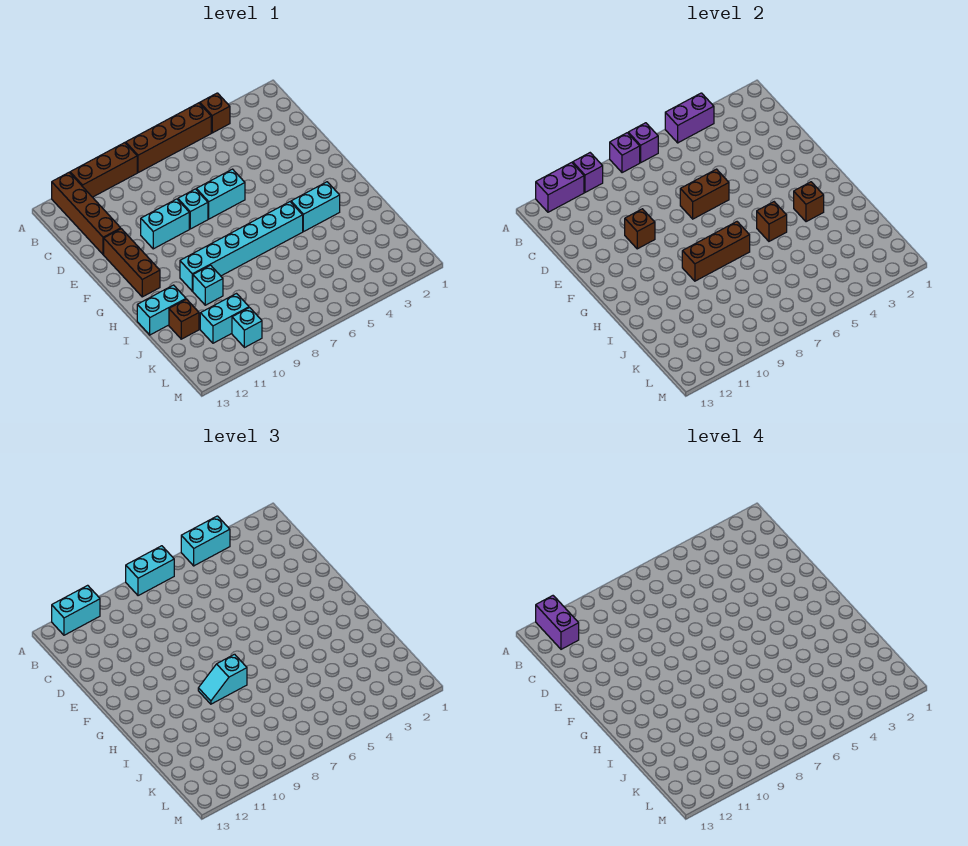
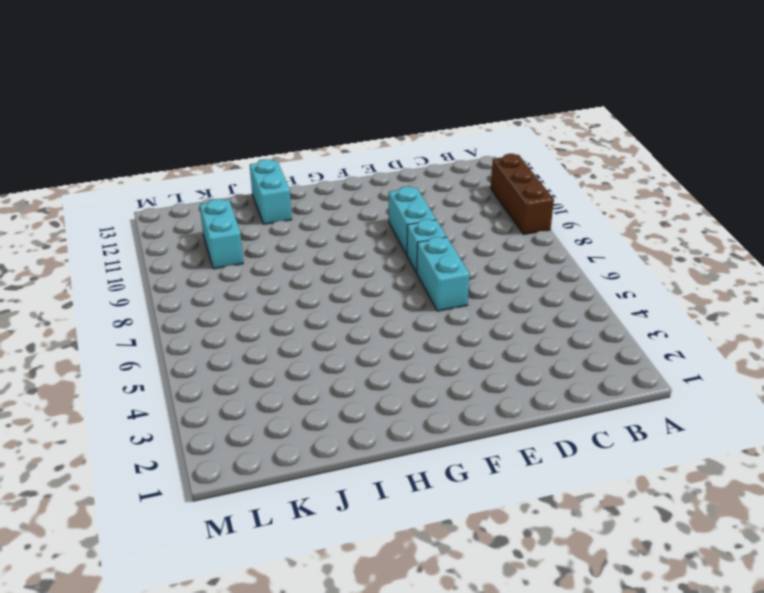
none -> brown brick A4 level 1
none -> brown brick A5:A8 level 1
none -> brown brick A12:D12 level 1
none -> brown brick E12:G12 level 1

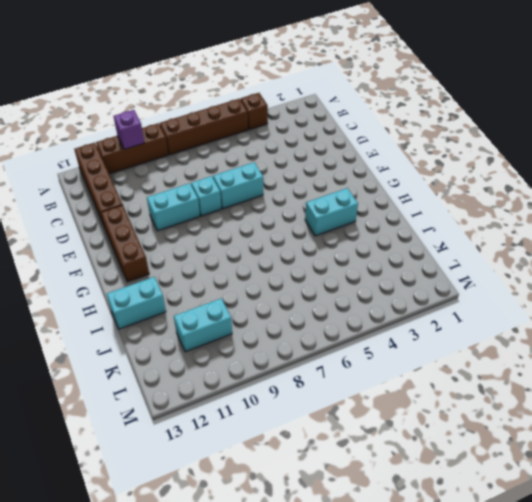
none -> cyan brick H5:H10 level 1
none -> cyan brick I10 level 1
none -> brown brick J12 level 1
none -> cyan brick L10 level 1

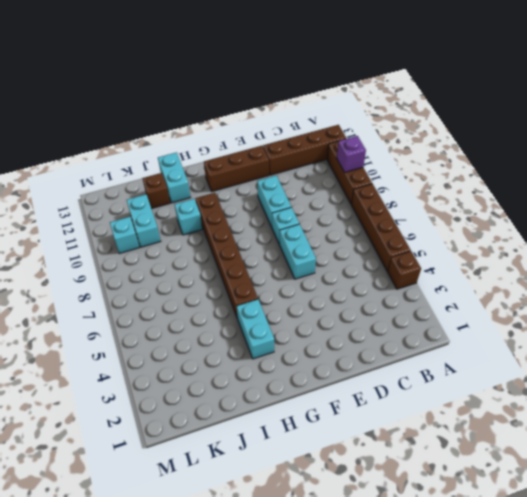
brown brick H5:H10 level 1 -> cyan brick H5:H10 level 1
none -> purple brick A4:A5 level 2
none -> purple brick A7 level 2
none -> purple brick A8 level 2
none -> purple brick A11:A12 level 2

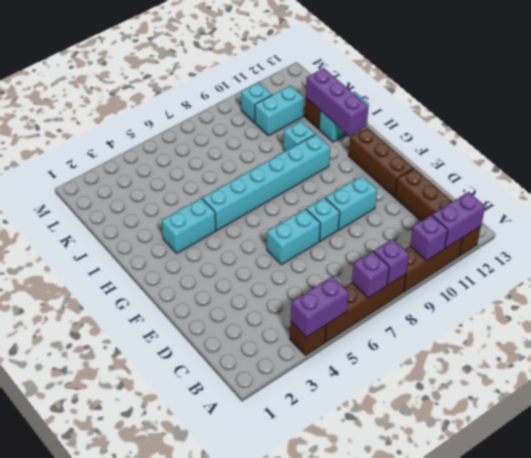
purple brick H12:J12 level 2 -> none
none -> brown brick E6:E7 level 2
none -> brown brick E10 level 2
none -> brown brick H3 level 2
none -> brown brick H5 level 2

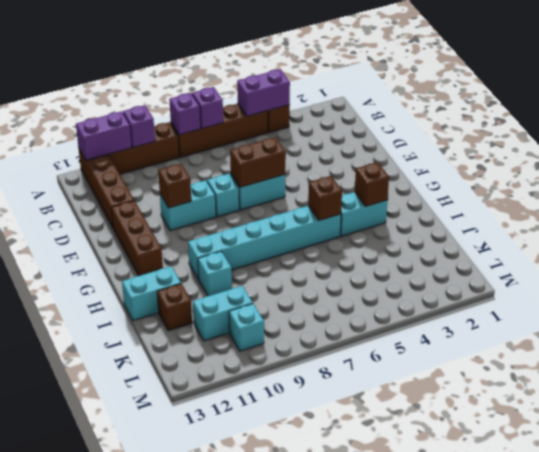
none -> brown brick H7:H9 level 2
none -> cyan brick A4:A5 level 3
none -> cyan brick A7:A8 level 3
none -> cyan brick A11:A12 level 3

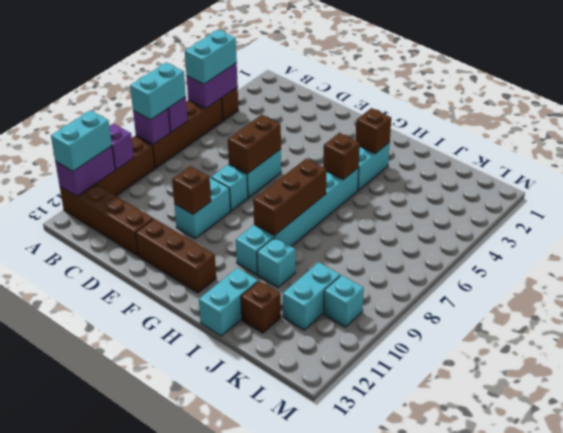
none -> cyan slope H8:H9 level 3 top 8
none -> purple brick A12:B12 level 4

